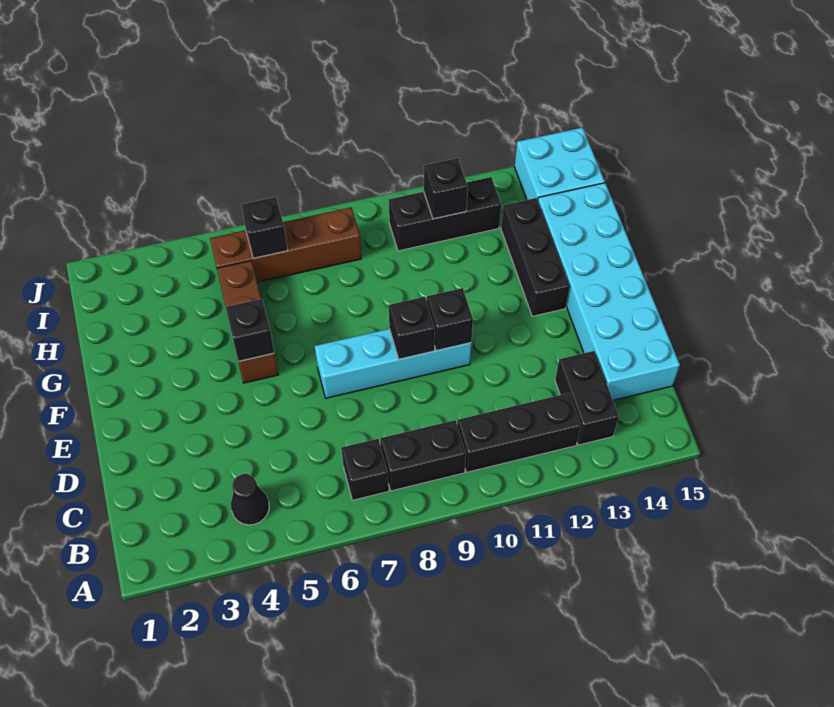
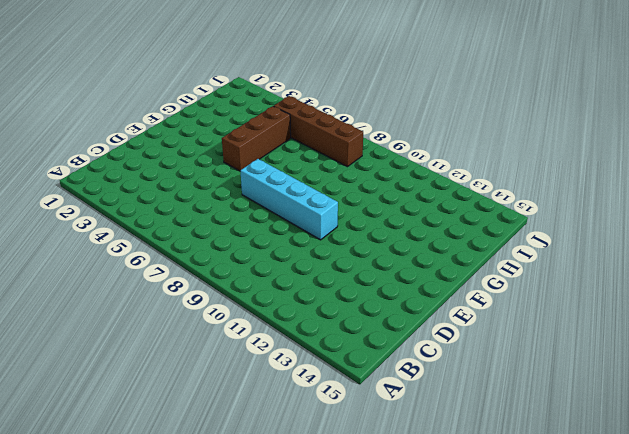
none -> black cone B4 level 1
none -> black brick B7 level 1
none -> black brick B8:B9 level 1

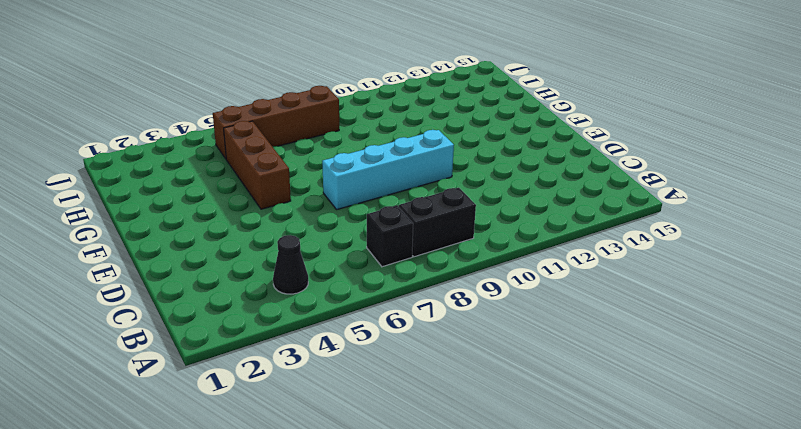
none -> black brick B10:B12 level 1
none -> black brick B13:C13 level 1
none -> cyan brick C14:H15 level 1

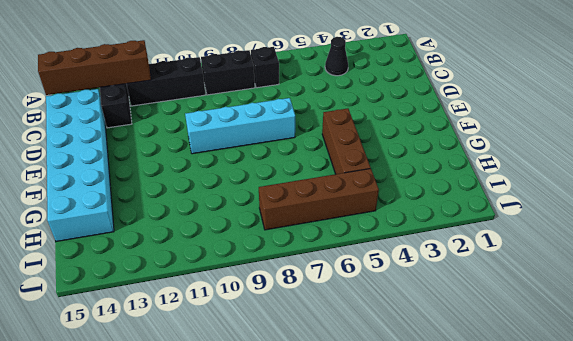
brown brick B12:B15 level 2 -> none
none -> black brick F13:H13 level 1
none -> black brick I10:I12 level 1
none -> cyan brick I14:J15 level 1

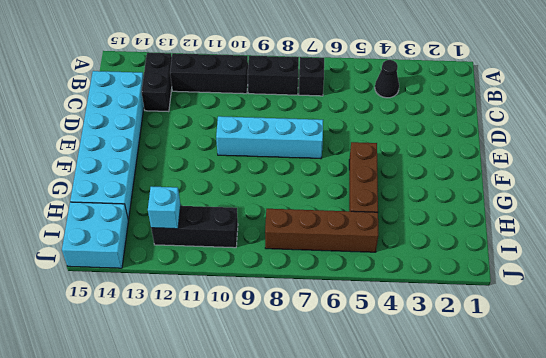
cyan brick I12 level 2 -> none
none -> black brick F13:H13 level 1
none -> black brick E9 level 2
none -> black brick E10 level 2

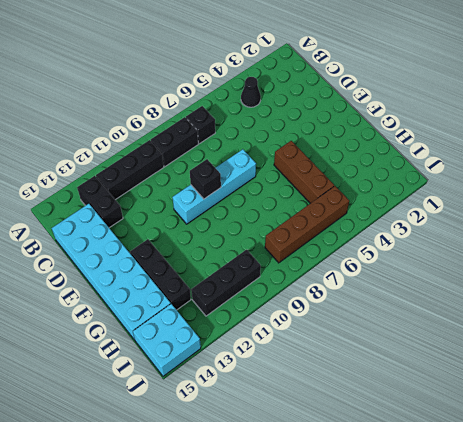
none -> black brick E10 level 2
none -> black brick F5 level 2
none -> black brick I6 level 2

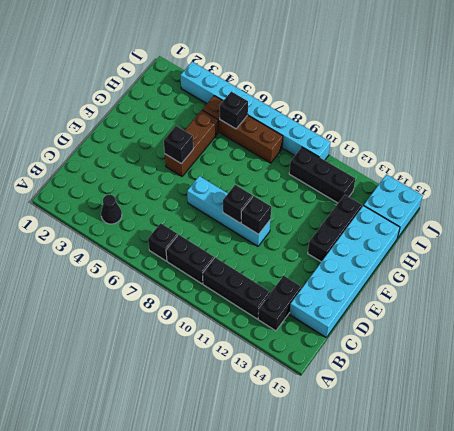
cyan brick J3:J10 level 1 -> none
none -> black brick I11 level 2

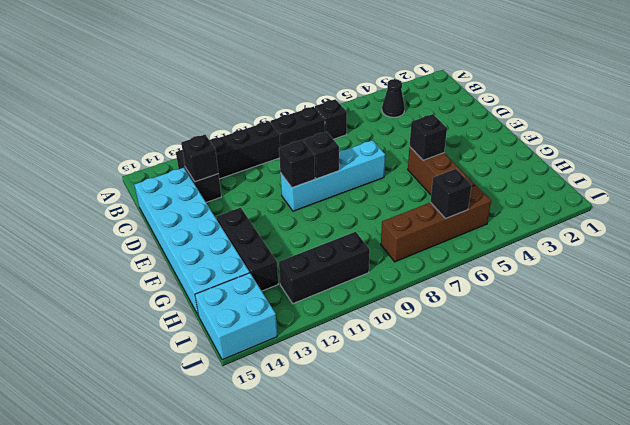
black brick C13 level 2 -> black brick I11 level 2

